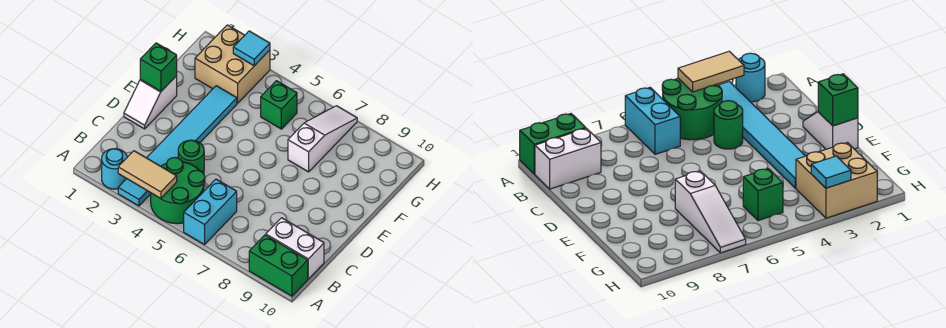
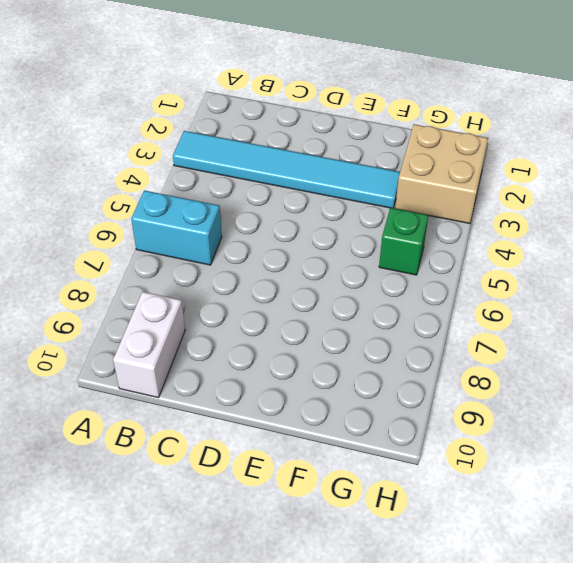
none -> cyan round brick A2 level 1
none -> green round brick A4:B5 level 1
none -> green brick A9:A10 level 1

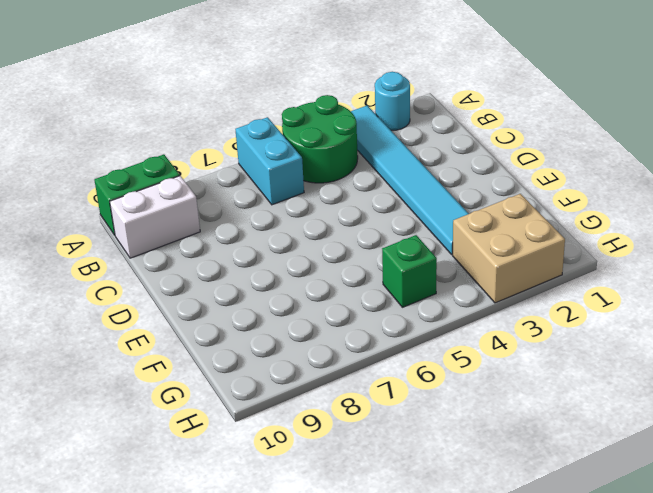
none -> green round brick C4 level 1
none -> white slope D1:E1 level 1 top E
none -> white slope F7:H7 level 1 top F

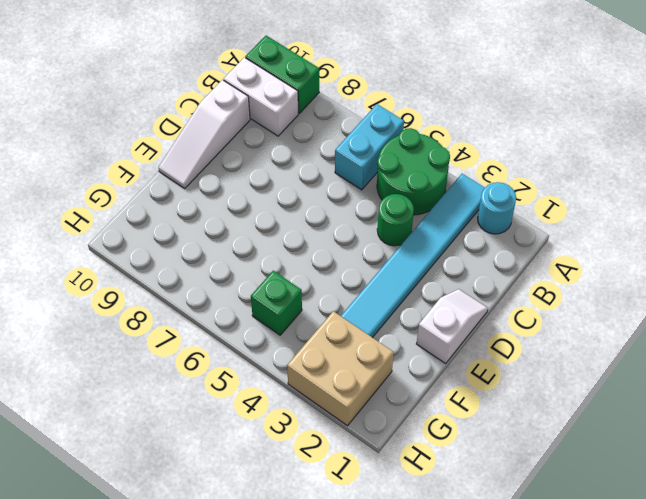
white slope C10:E10 level 1 top C -> white slope F7:H7 level 1 top F
none -> tan tile A3:A4 level 2
none -> green brick E1 level 2
none -> cyan tile H3 level 2

